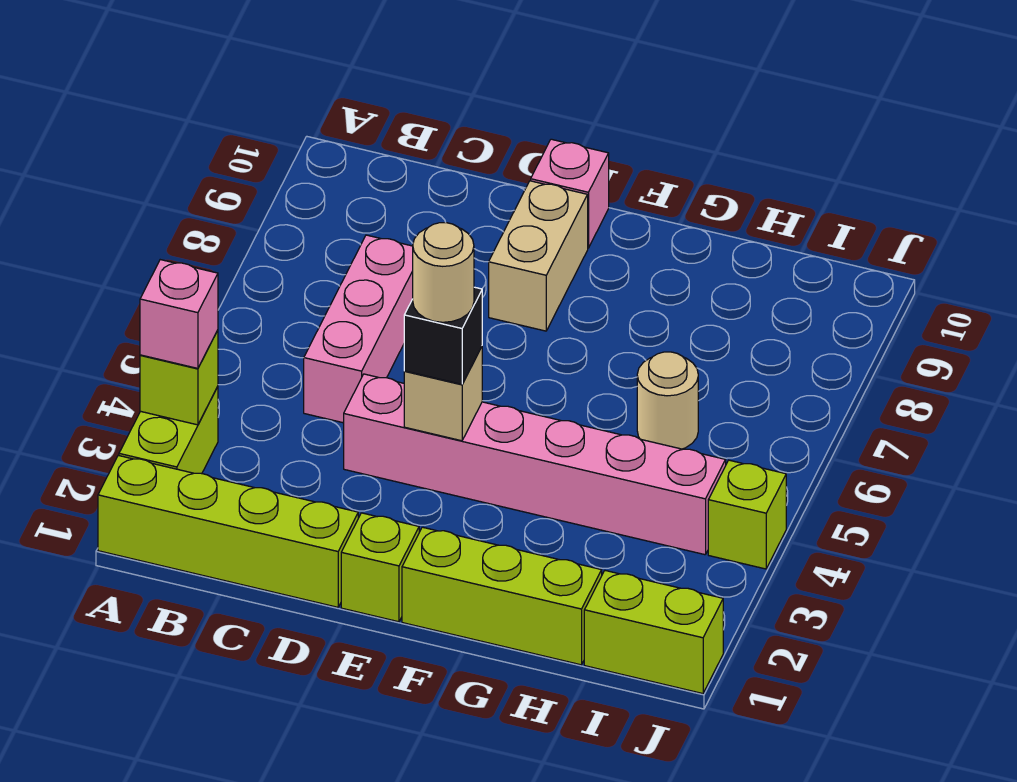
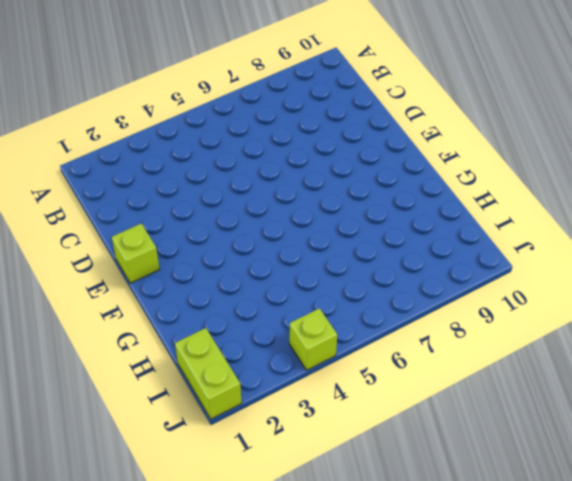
none -> lime brick A1:D1 level 1
none -> lime brick A2:A3 level 1
none -> pink brick C5:C7 level 1

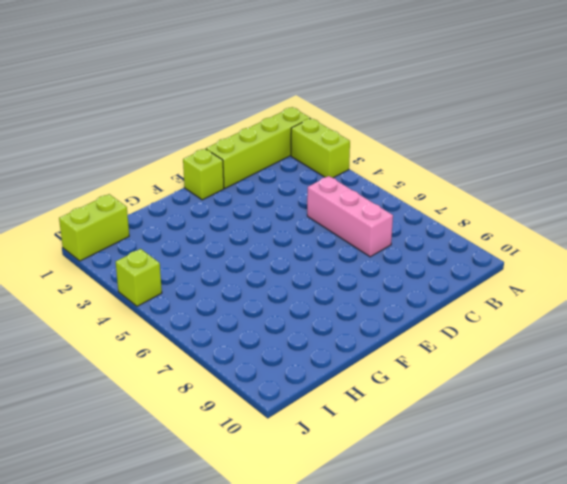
none -> pink brick D4:I4 level 1
none -> tan brick E8:E9 level 1
none -> pink brick E10 level 1

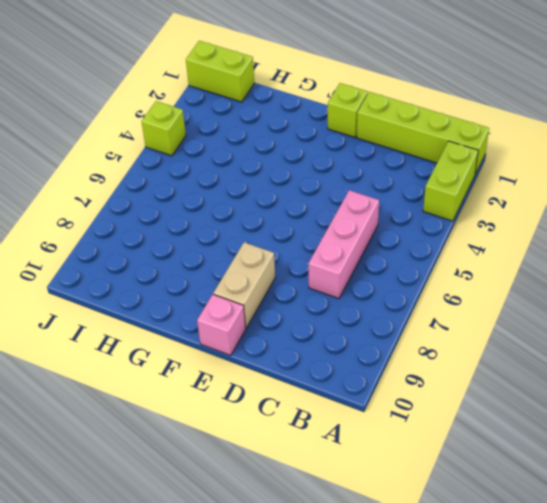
none -> pink brick D4:I4 level 1
none -> lime brick F1:H1 level 1
none -> tan round brick H6 level 1

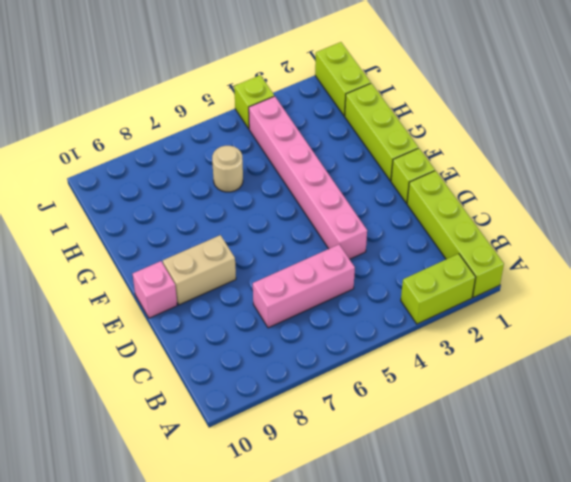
none -> lime brick A3 level 2
none -> tan brick E4 level 2
none -> pink brick A3 level 3

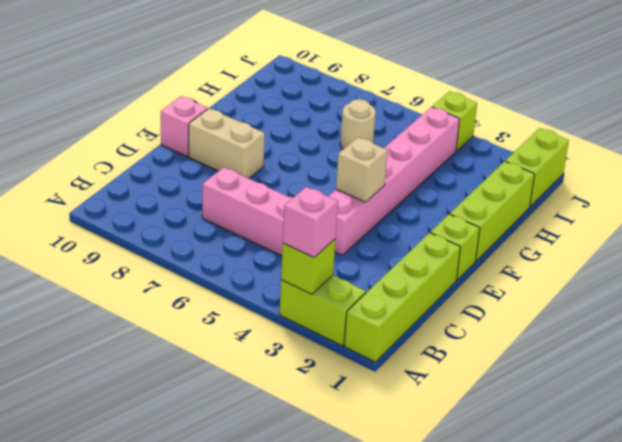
none -> black brick E4 level 3
none -> tan round brick E4 level 4

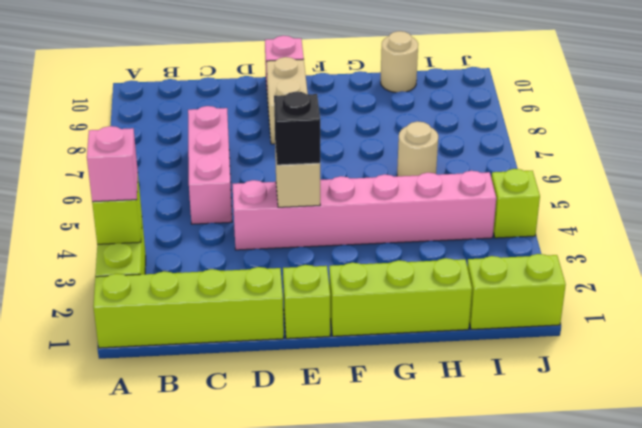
tan round brick H10 level 1 -> tan round brick E4 level 4

